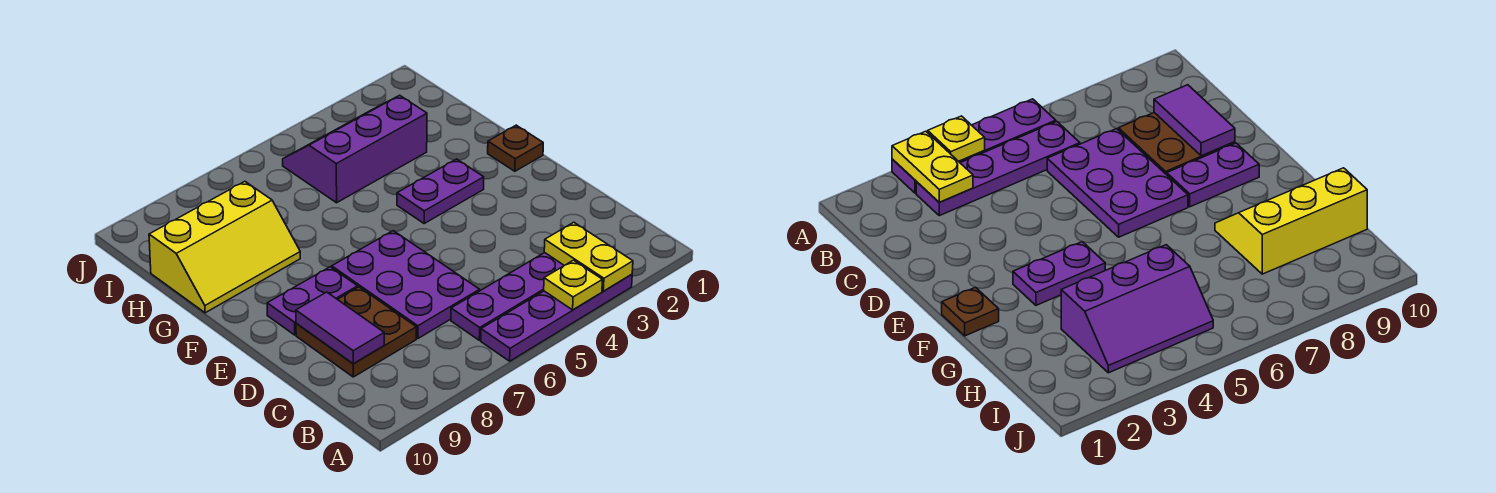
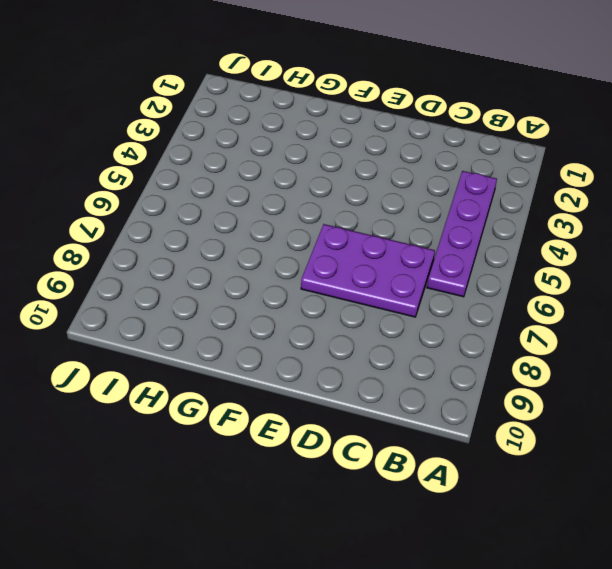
none -> purple plate A3:A6 level 1
none -> brown plate C8:D9 level 1
none -> purple plate E8:E9 level 1

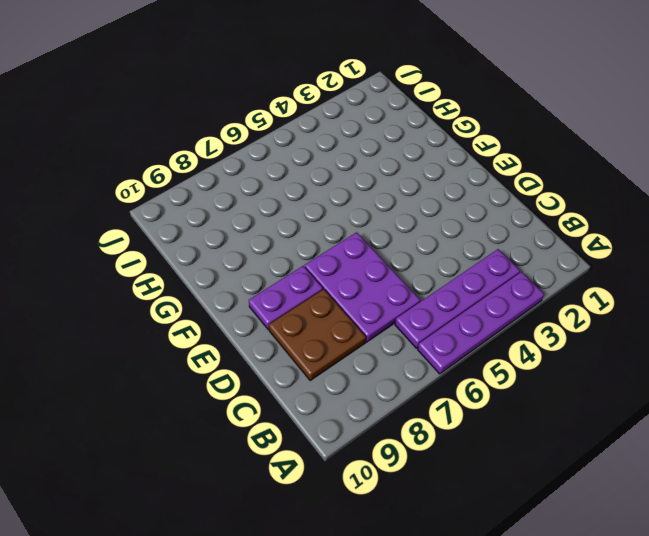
none -> brown plate F1 level 1
none -> purple plate F3:F4 level 1
none -> yellow slope G8:H10 level 1 top H

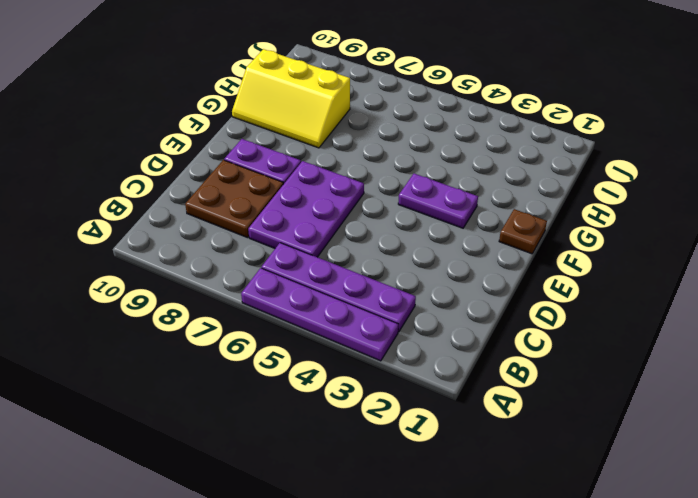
none -> purple slope H3:I5 level 1 top H
none -> yellow plate A3:B3 level 2
none -> yellow plate A4 level 2

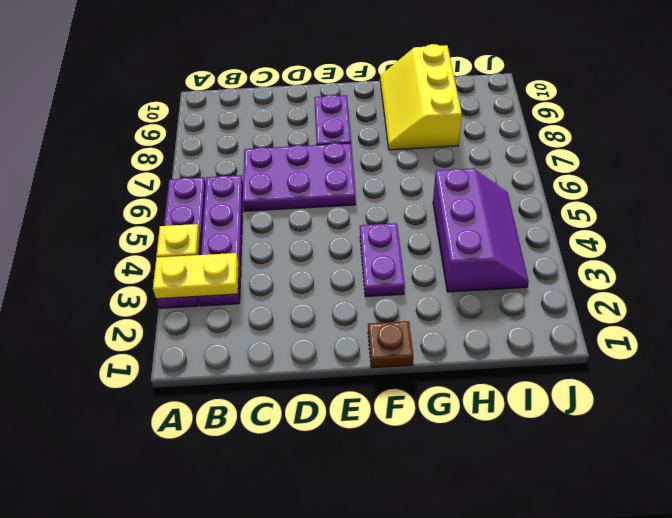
none -> brown plate C8:D9 level 1
none -> purple tile C9:D9 level 2

